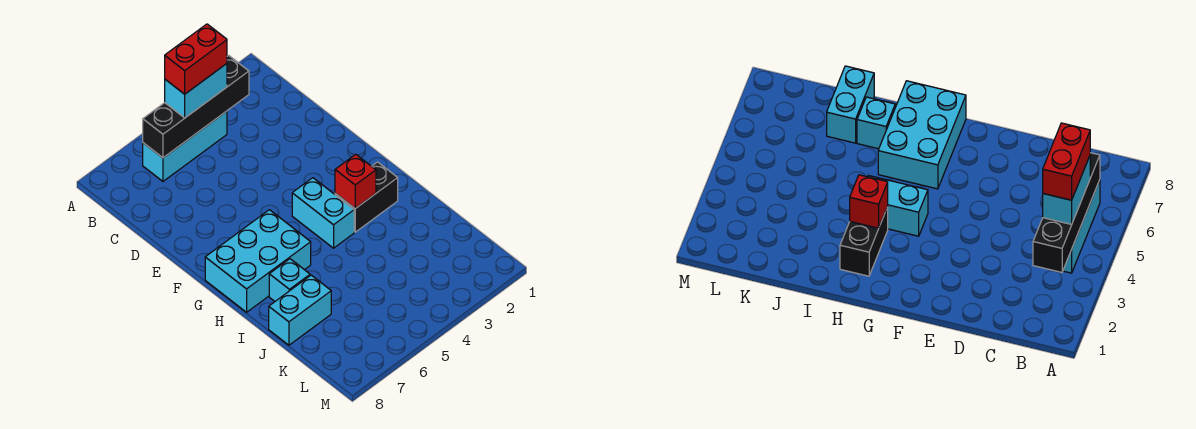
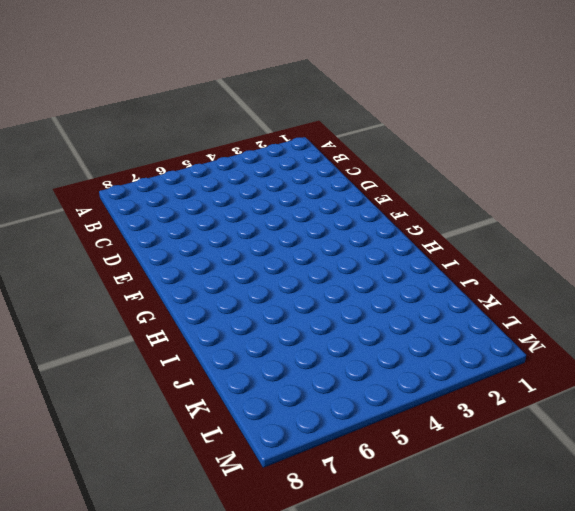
none -> cyan brick B4:B6 level 1
none -> cyan brick G4:H4 level 1

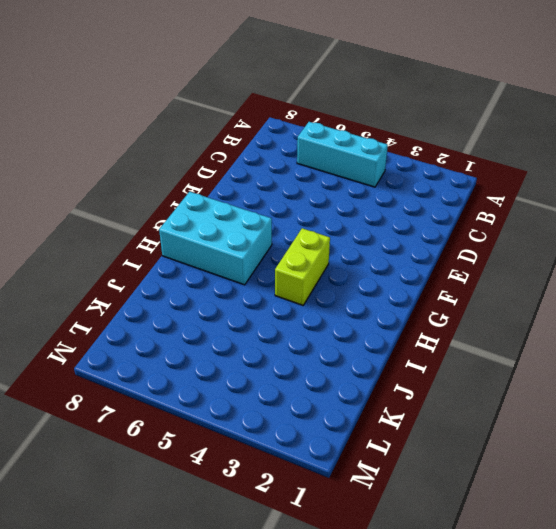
lime brick G4:H4 level 1 -> cyan brick G4:H4 level 1
none -> black brick H2:H3 level 1
none -> cyan brick I7 level 1

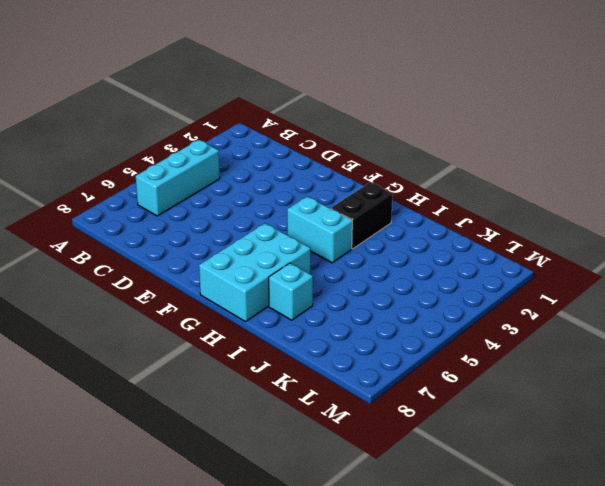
none -> cyan brick J7:J8 level 1
none -> black brick B3:B6 level 2

